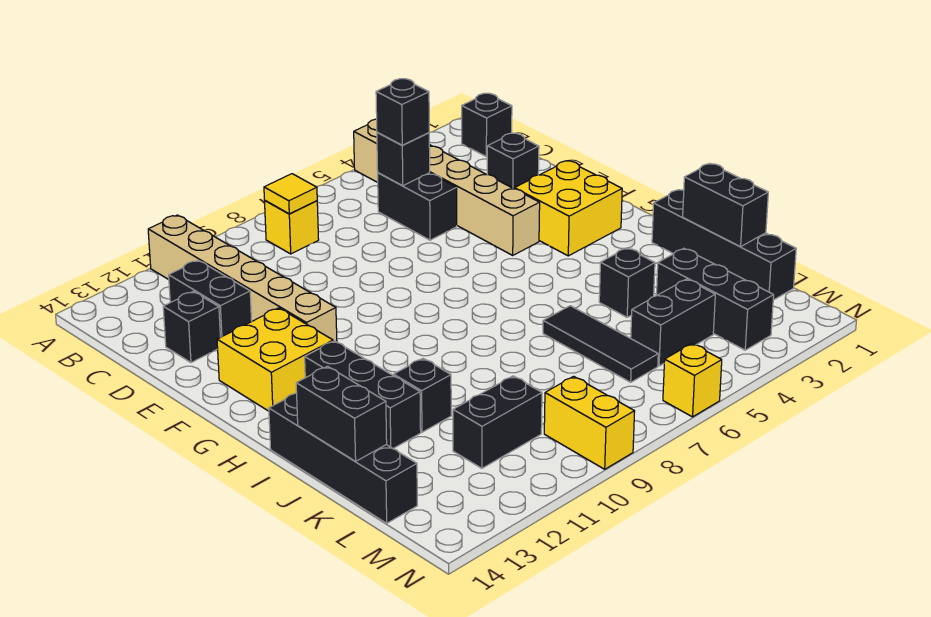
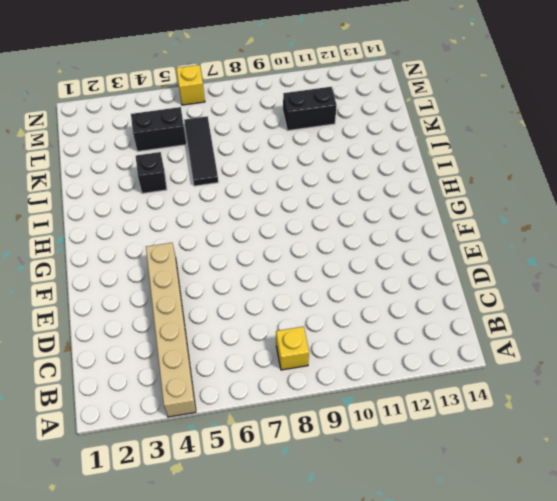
none -> tan brick A11:F11 level 1
none -> black brick B1 level 1
none -> black brick C5:D5 level 1

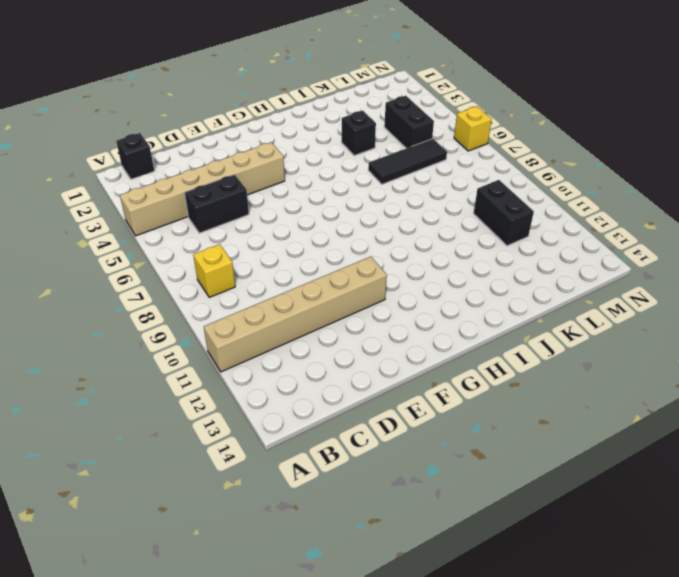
none -> black brick C12:D12 level 1
none -> black brick D2 level 1
none -> black brick D13 level 1

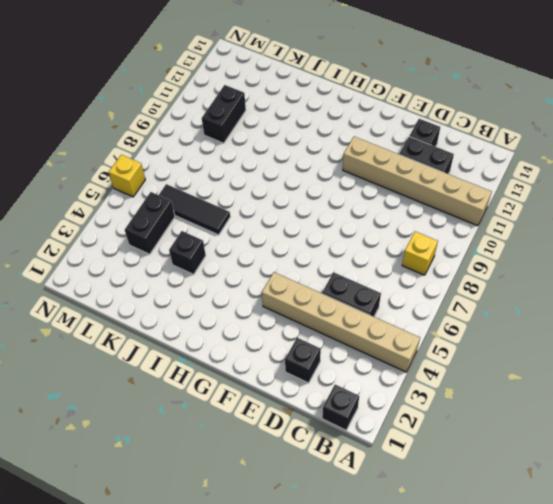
none -> yellow brick F2:G3 level 1
none -> yellow brick F12:G13 level 1
none -> black brick H12:J12 level 1

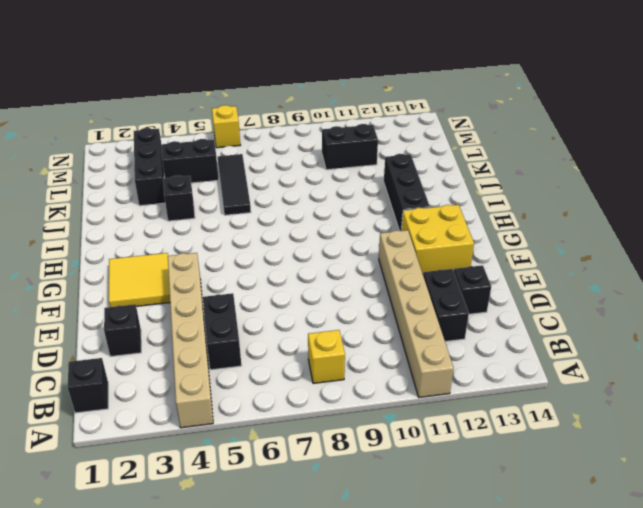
yellow tile F2:G3 level 1 -> yellow brick F2:G3 level 1
none -> black brick I1:L1 level 1
none -> black brick I14:L14 level 1
none -> black brick J11 level 1

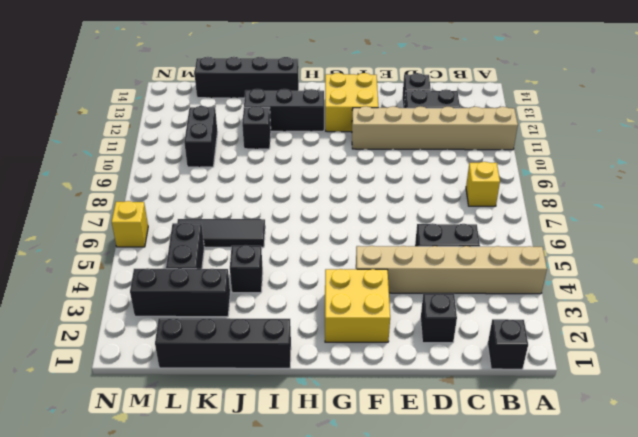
none -> yellow brick M9:N9 level 1
none -> yellow tile B8 level 2
none -> black brick C5 level 2

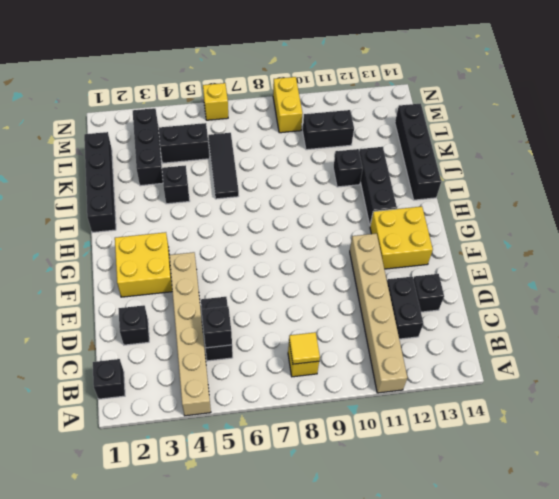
none -> black brick J1:K1 level 2
none -> black brick J14:K14 level 2
none -> black brick C5 level 3

